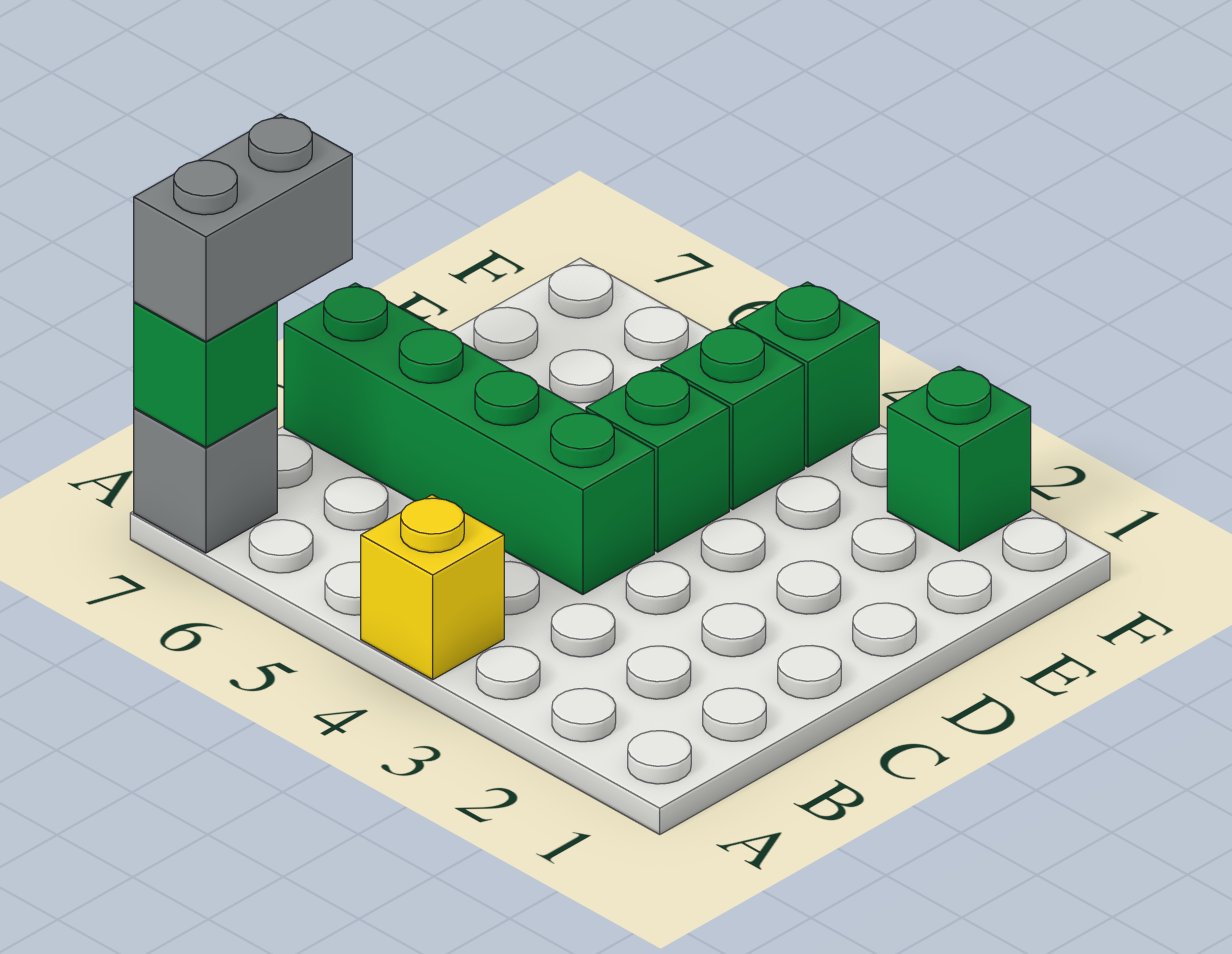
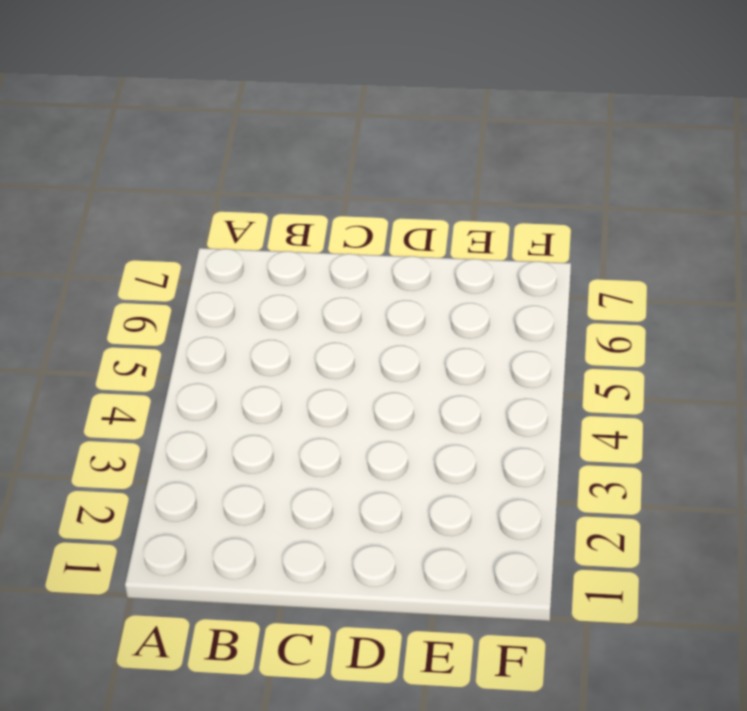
none -> yellow brick A4 level 1
none -> grey brick A7 level 1

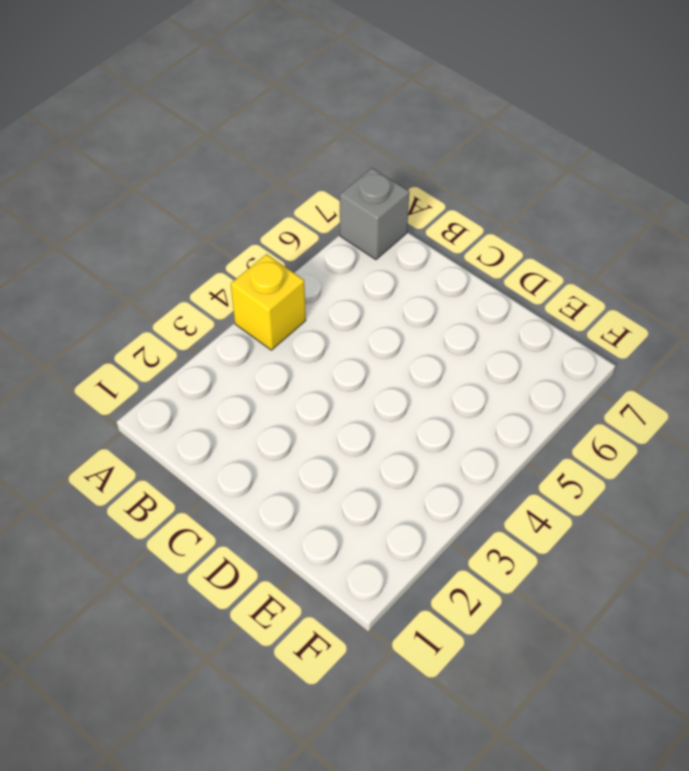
none -> green brick C4:C7 level 1
none -> green brick D4 level 1

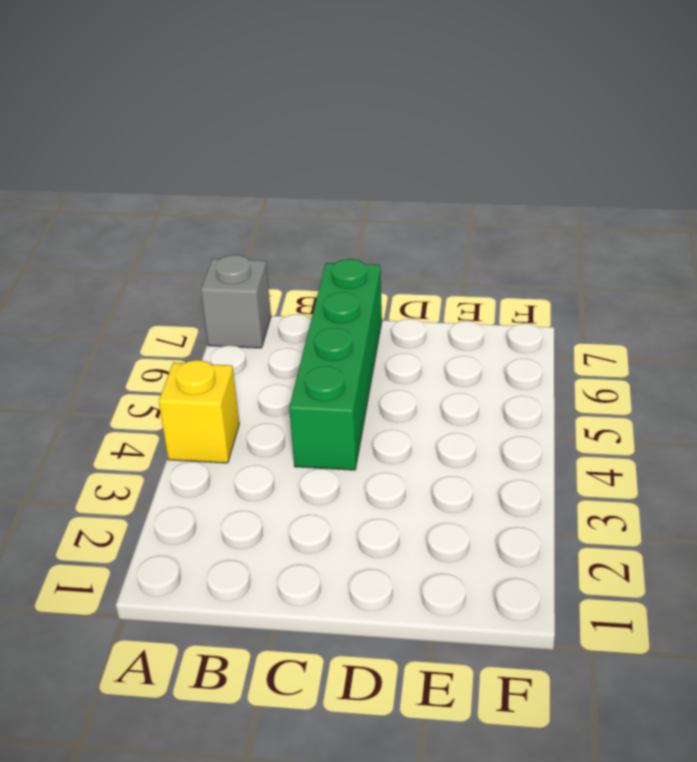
none -> green brick D4 level 1
none -> green brick E4 level 1

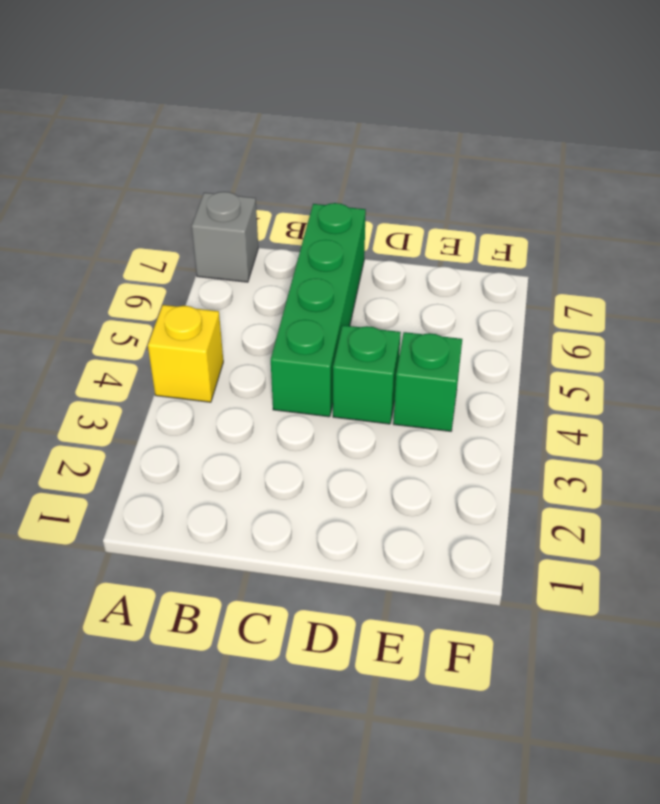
none -> green brick F2 level 1
none -> green brick F4 level 1

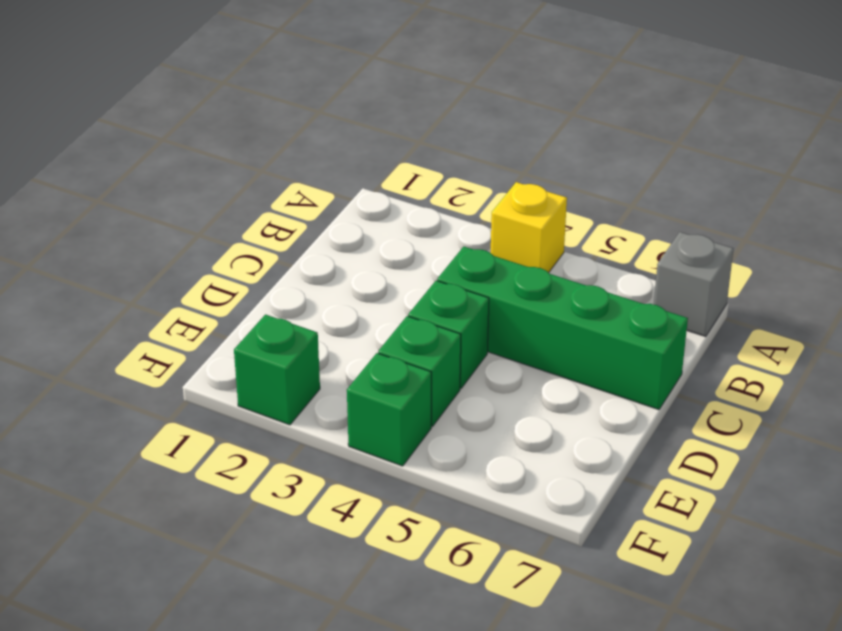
none -> green brick A7 level 2
none -> grey brick A7:B7 level 3

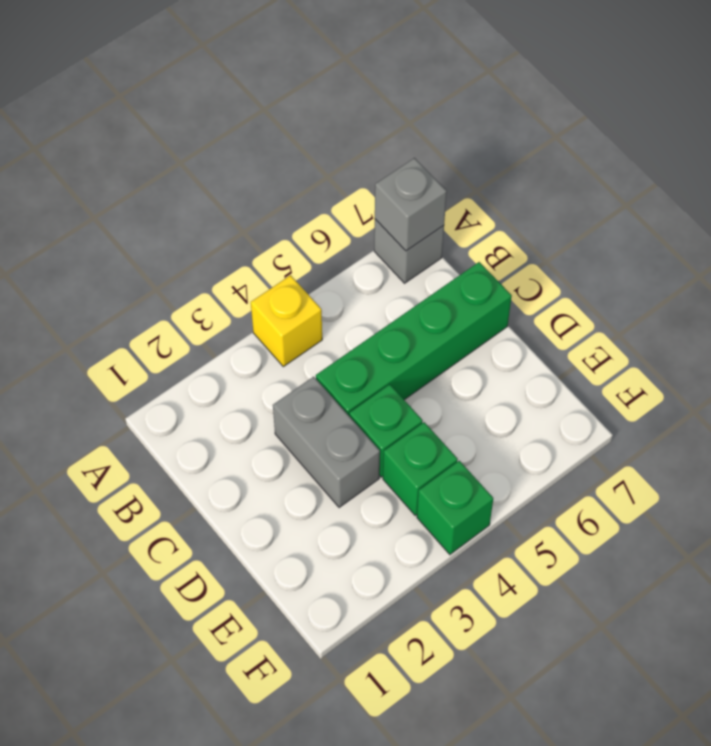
grey brick A7 level 2 -> green brick A7 level 2
grey brick C3:D3 level 1 -> grey brick A7:B7 level 3
none -> green brick F2 level 1

